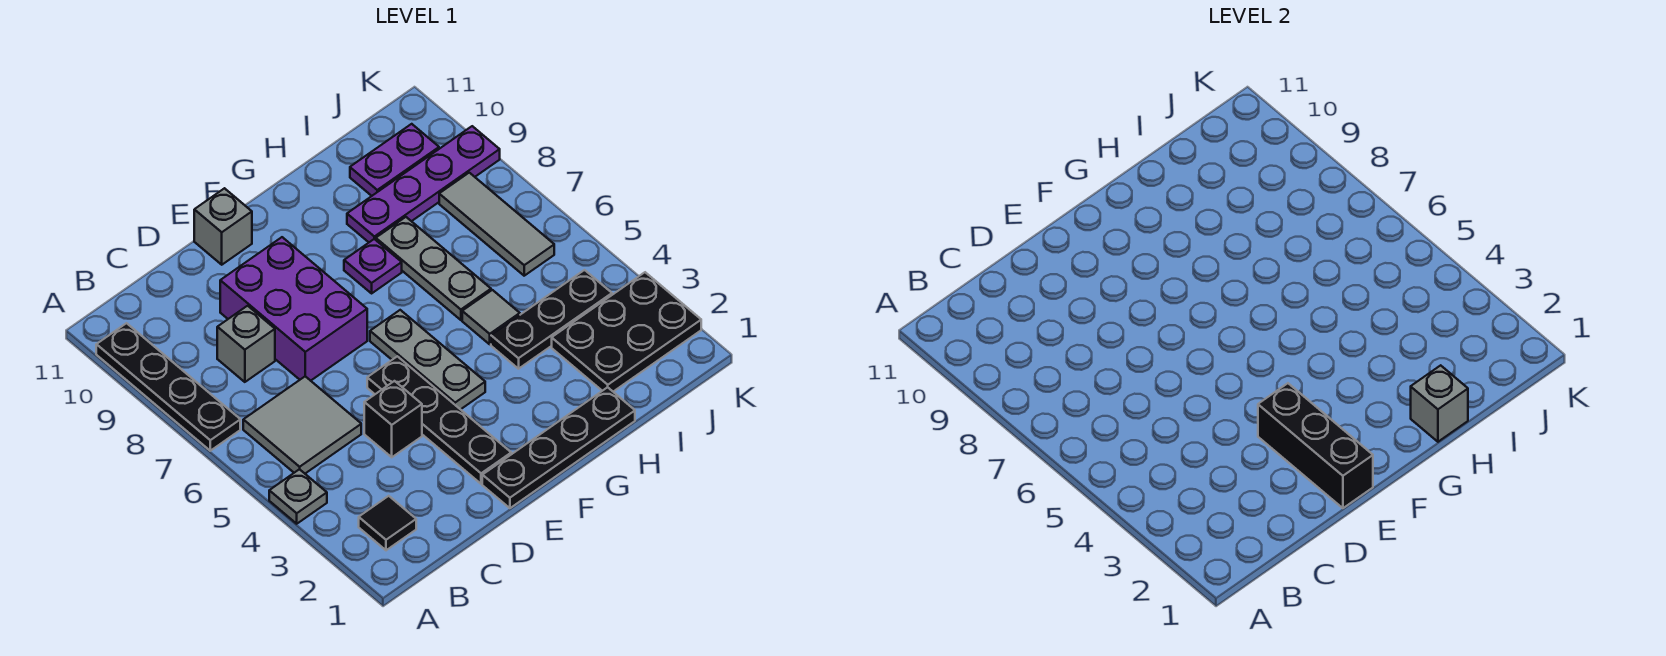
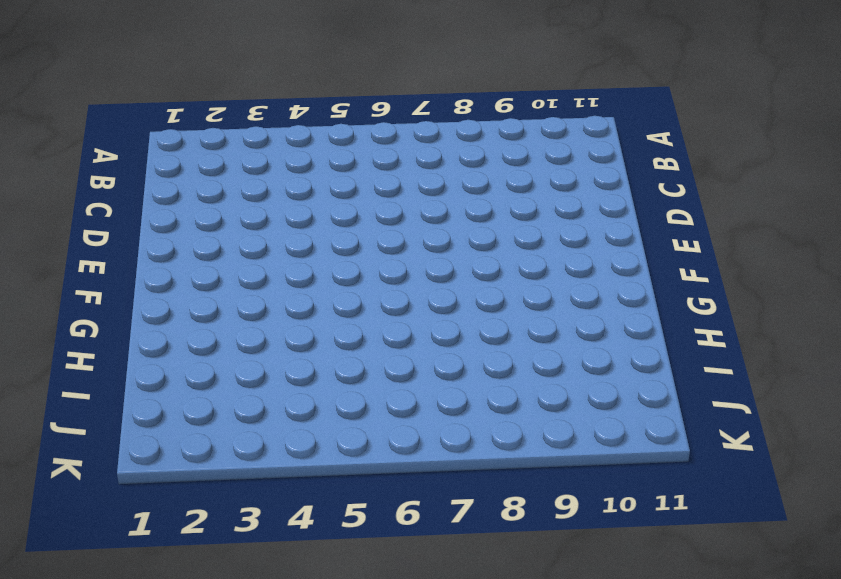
none -> grey plate A4 level 1
none -> black plate A7:A10 level 1
none -> black tile B2 level 1

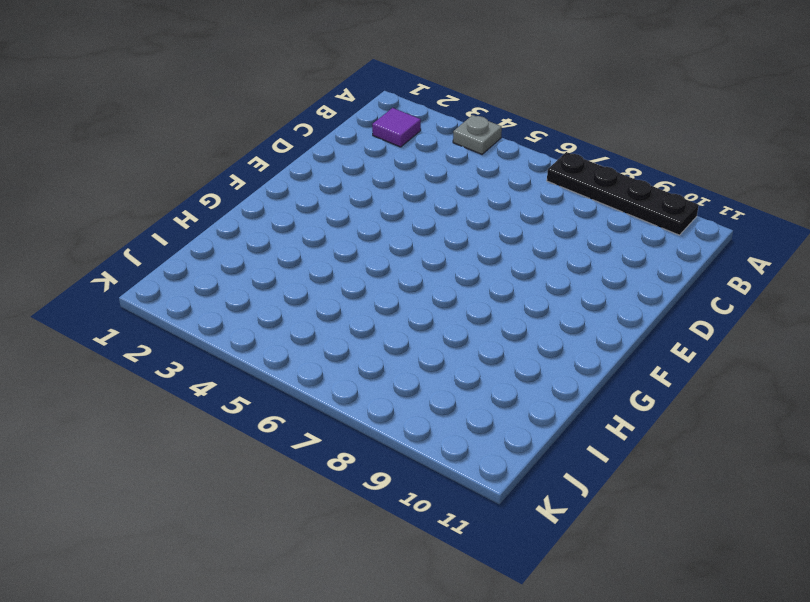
purple tile B2 level 1 -> black tile B2 level 1
none -> grey tile B5:C6 level 1
none -> grey brick C8 level 1
none -> black brick D4 level 1

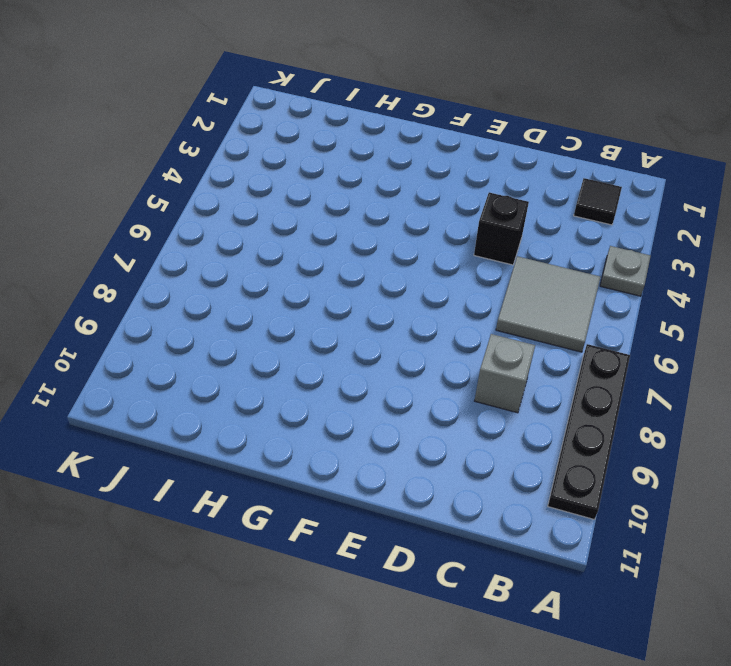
none -> purple brick D7:E9 level 1
none -> black plate E1:H1 level 1
none -> black plate E2:E5 level 1

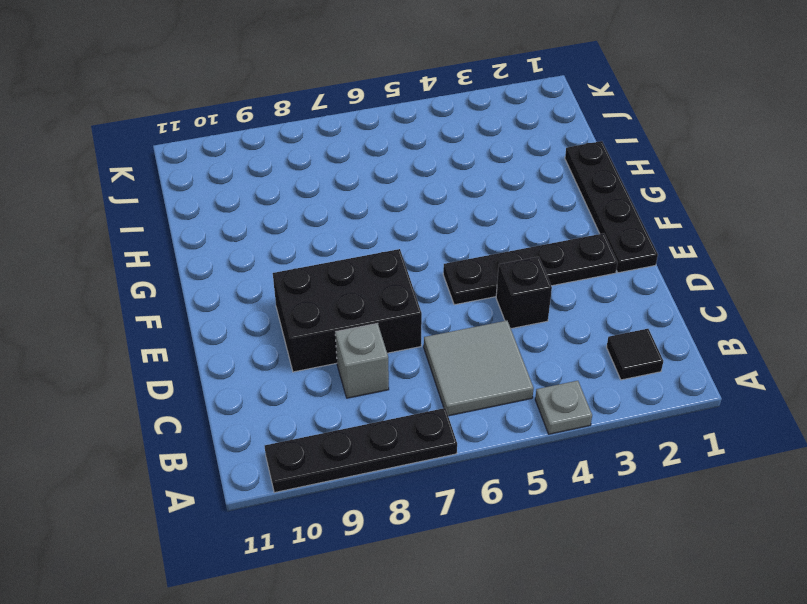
black brick D7:E9 level 1 -> purple brick D7:E9 level 1
none -> grey brick E11 level 1
none -> grey plate F4:F6 level 1
none -> purple plate G8 level 1

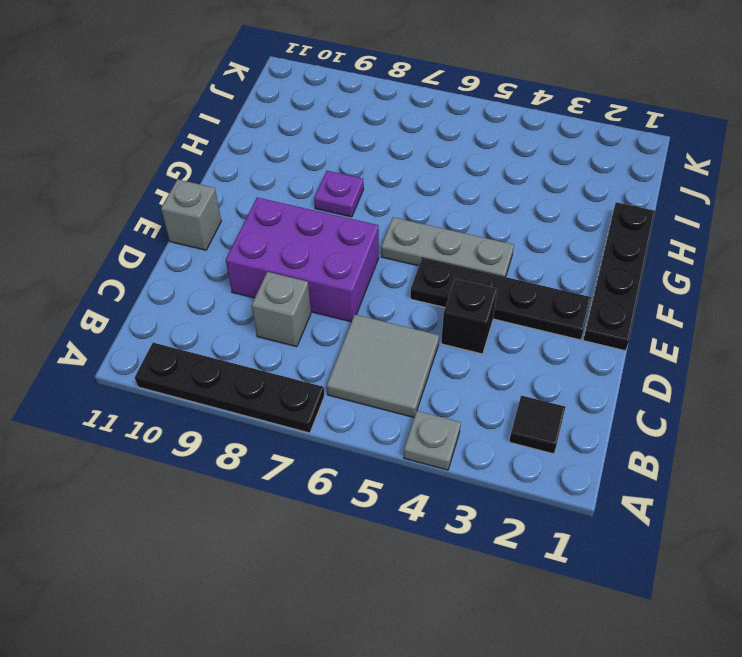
none -> black plate H4:J4 level 1
none -> grey tile H5 level 1
none -> grey plate H6:H8 level 1

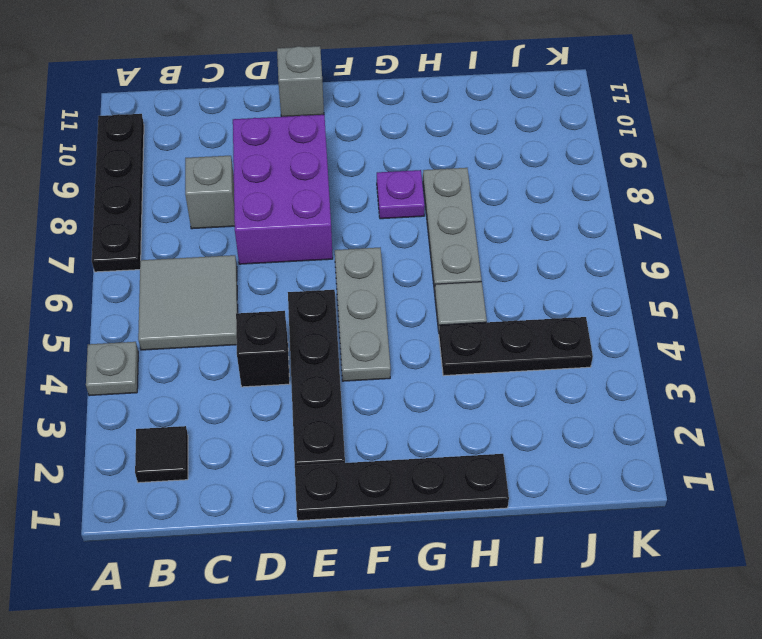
none -> purple plate H9:K9 level 1
none -> black plate I2:K3 level 1
none -> purple plate I10:J10 level 1

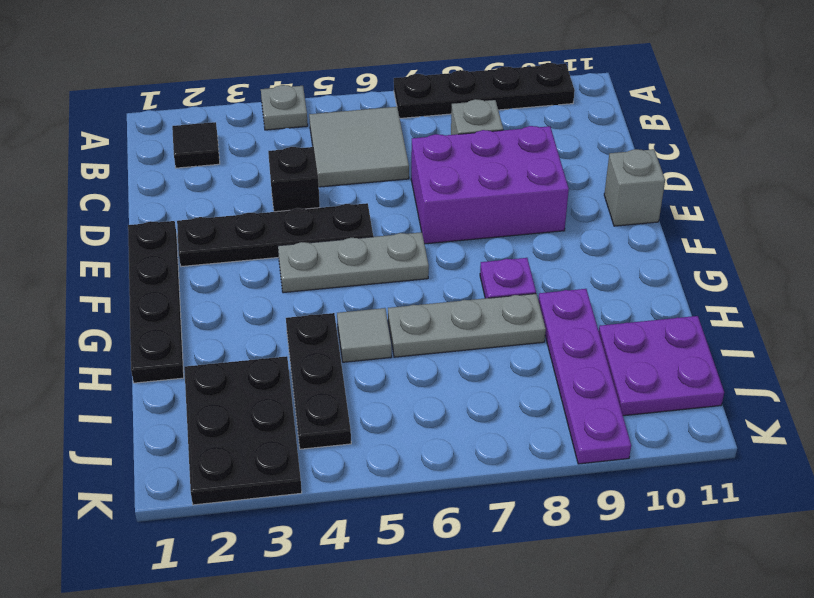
purple plate I10:J11 level 1 -> purple plate I10:J10 level 1
none -> grey tile J6:J8 level 1
none -> black brick E1:E3 level 2
none -> grey brick H1 level 2

